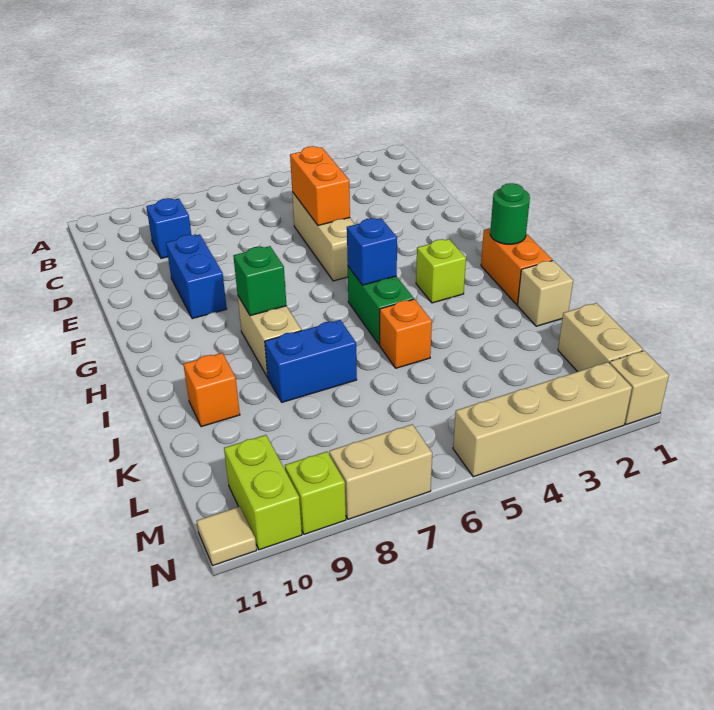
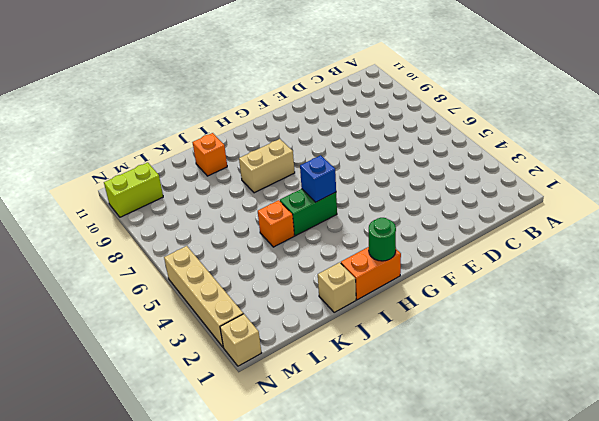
none -> blue brick C9 level 1
none -> tan brick D5:F5 level 1
none -> blue brick E9:F9 level 1

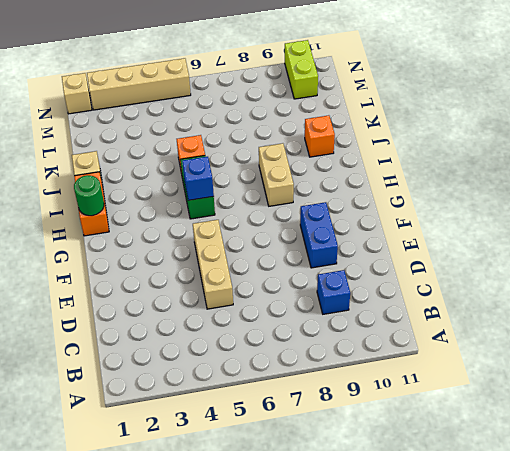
none -> lime brick H3 level 1
none -> blue brick J7:J8 level 1
none -> tan brick L1:M1 level 1

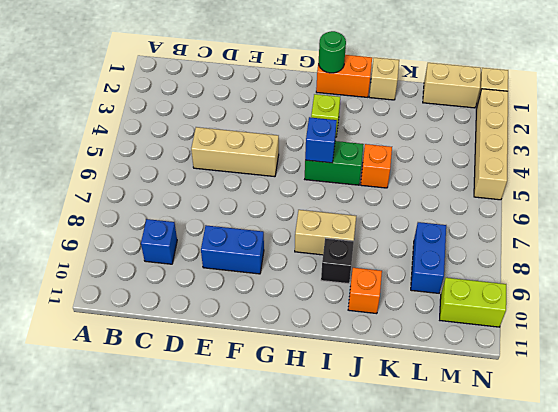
black brick I9 level 1 -> none
blue brick L8:L9 level 1 -> blue brick J7:J8 level 1
none -> tan brick N7:N8 level 1
none -> lime brick N9 level 1
none -> tan tile N11 level 1

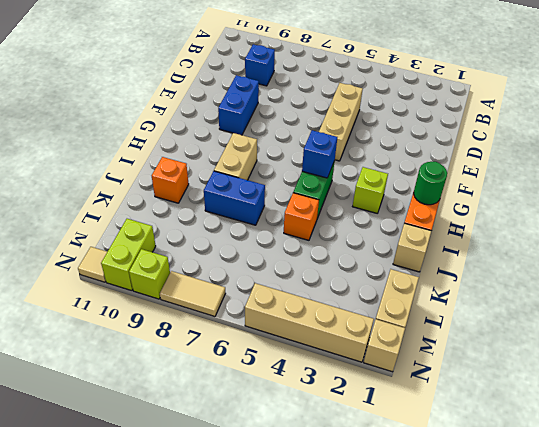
tan tile N7:N8 level 1 -> tan brick N7:N8 level 1
none -> orange brick D5:E5 level 2
none -> green brick H8 level 2

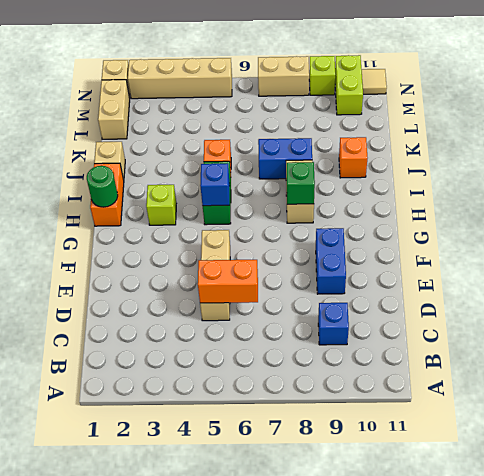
orange brick D5:D6 level 2 -> orange brick D5:E5 level 2

